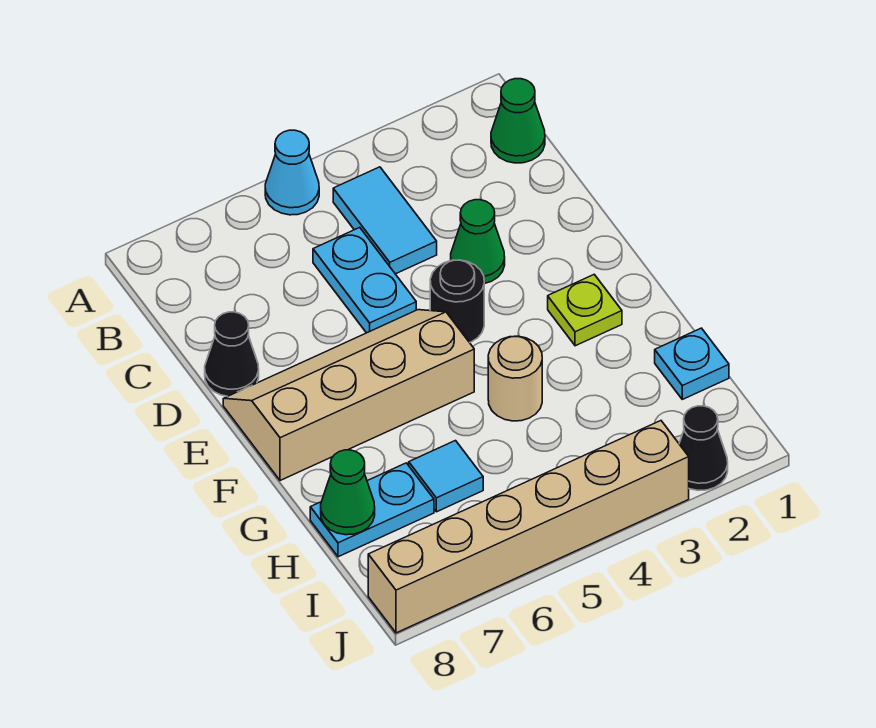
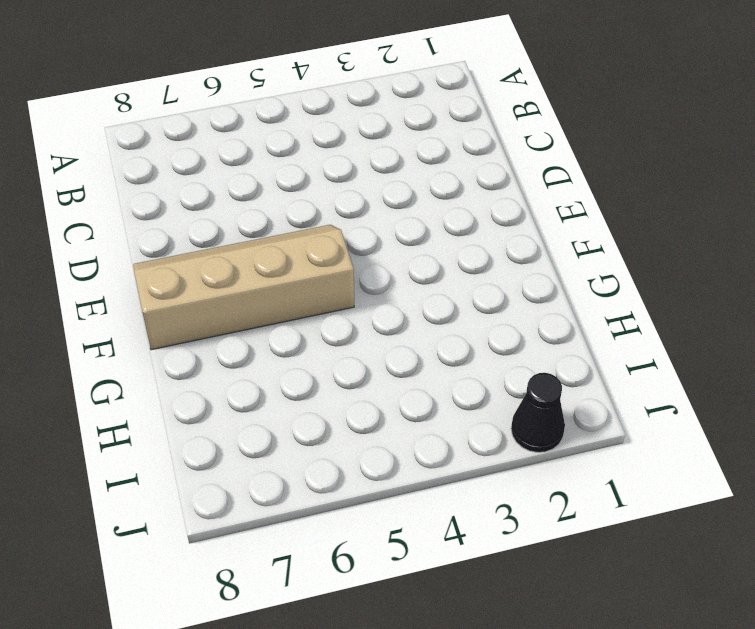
none -> cyan cone A5 level 1
none -> green cone B1 level 1
none -> cyan tile B4:C4 level 1

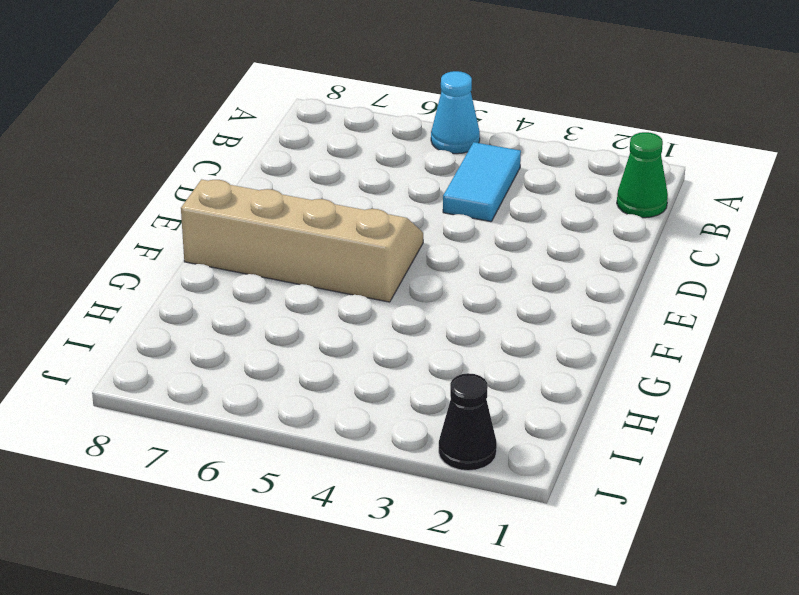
none -> cyan plate C5:D5 level 1
none -> green cone D3 level 1
none -> black cone D8 level 1

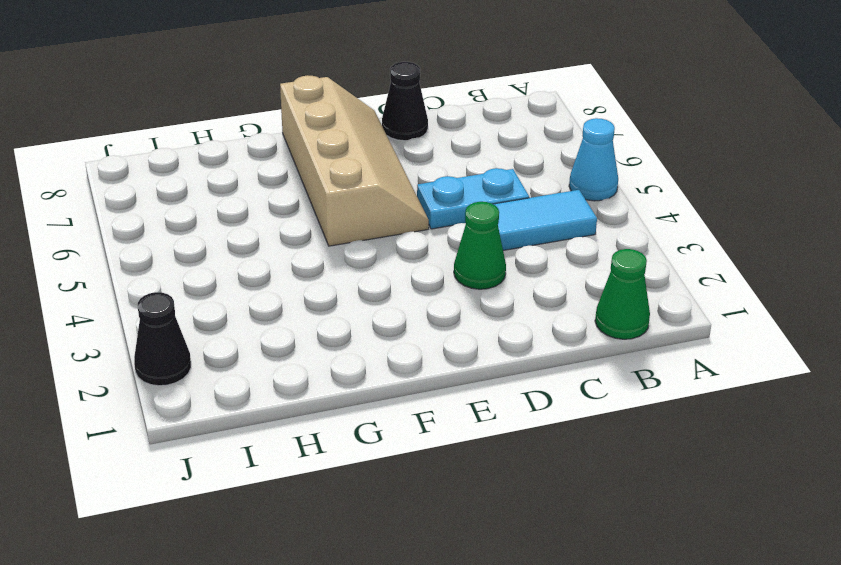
none -> black round brick E4 level 1
none -> lime plate F2 level 1
none -> tan round brick G4 level 1

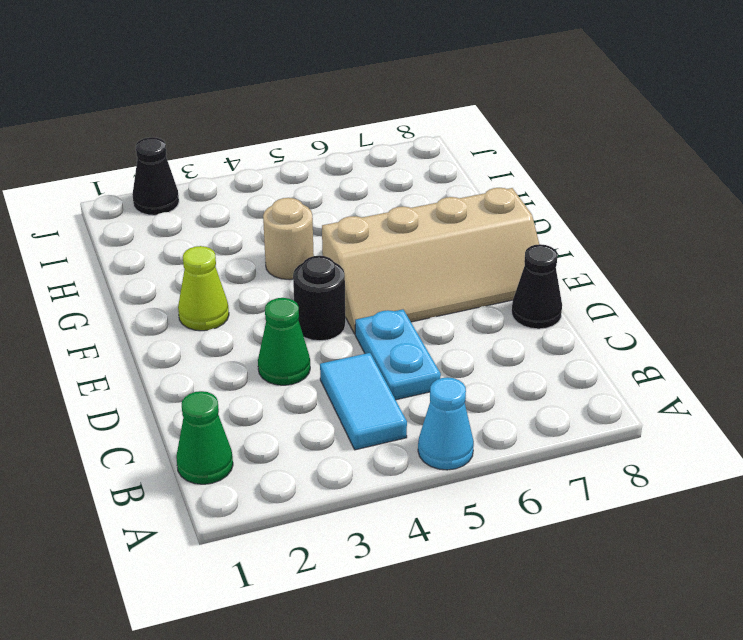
lime cone F2 level 1 -> lime plate F2 level 1
none -> cyan plate H1 level 1
none -> cyan tile H6 level 1
none -> cyan plate H7:H8 level 1

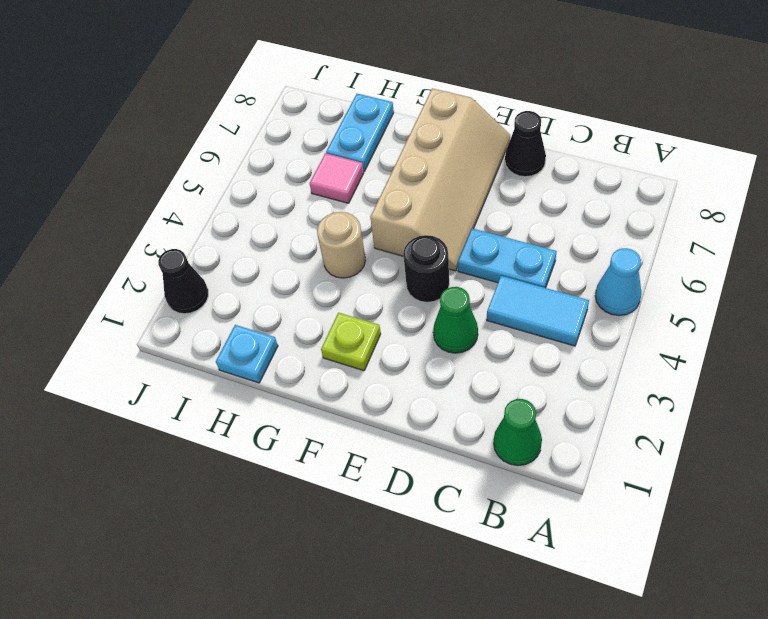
pink tile H6 level 1 -> cyan tile H6 level 1
none -> tan brick J3:J8 level 1
none -> green cone H8 level 2

